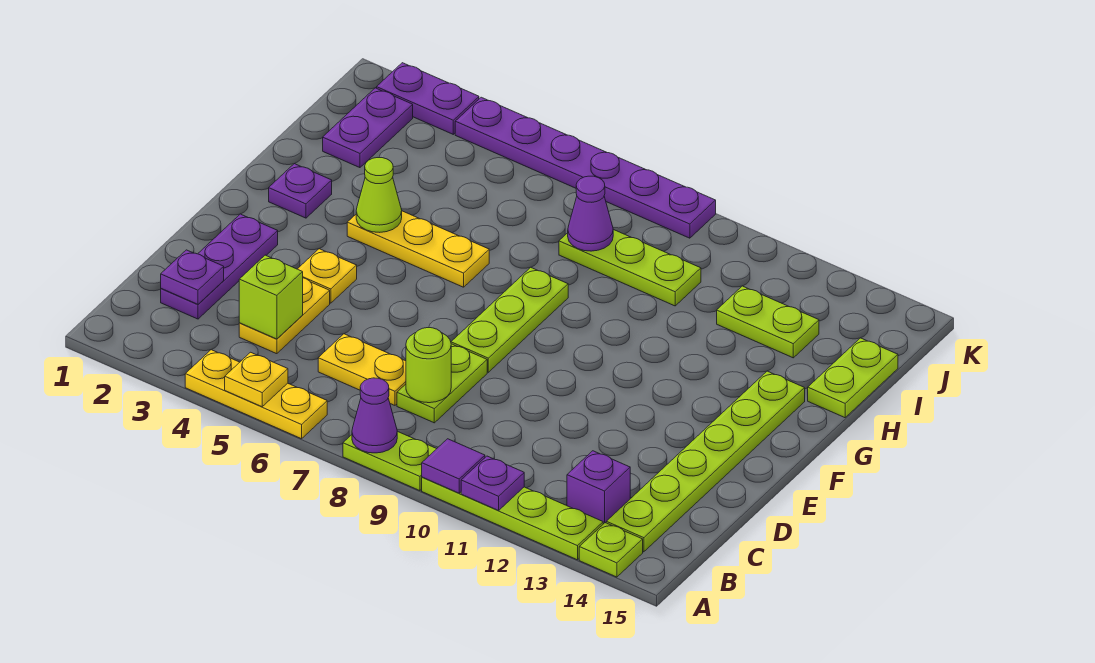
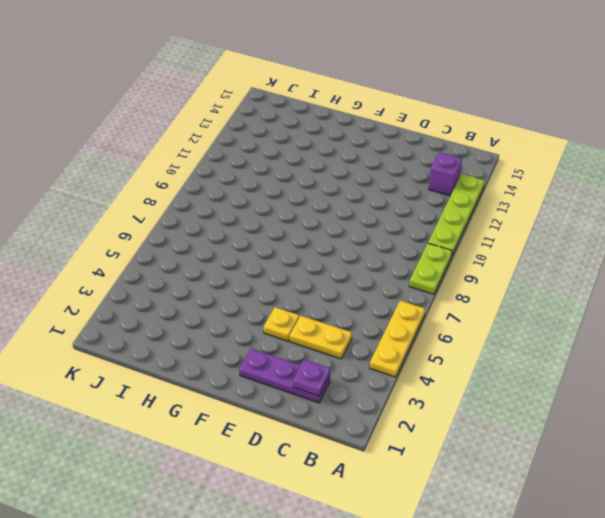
none -> lime plate A14 level 1
none -> lime plate B14:G14 level 1
none -> yellow plate C6:C7 level 1

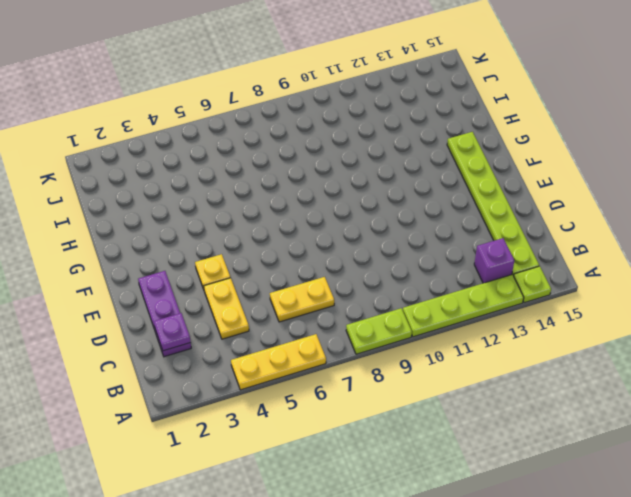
none -> lime plate C8:D8 level 1
none -> lime plate E8:G8 level 1
none -> purple plate G2 level 1

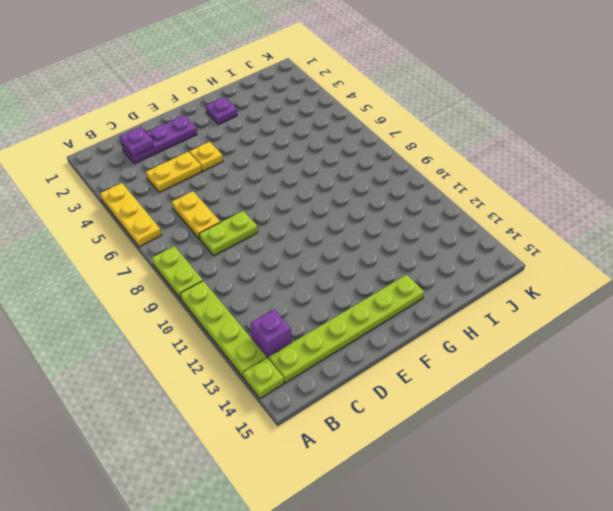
none -> lime plate E8:G8 level 1
none -> yellow plate G4:G6 level 1
none -> lime plate H15:I15 level 1

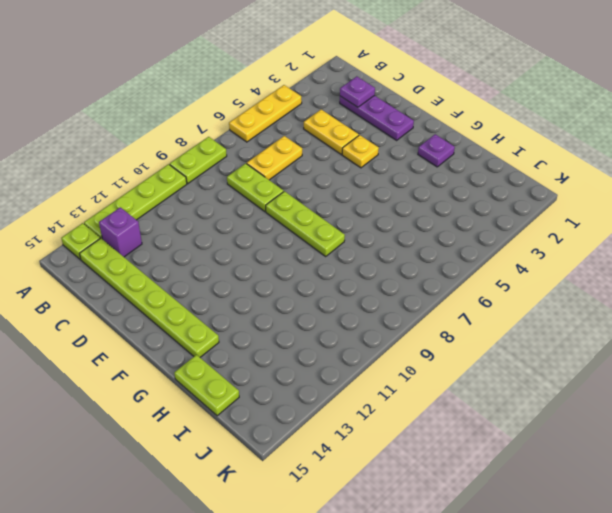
none -> yellow plate G4:G6 level 1
none -> purple plate I2:J2 level 1
none -> lime plate I8:I10 level 1

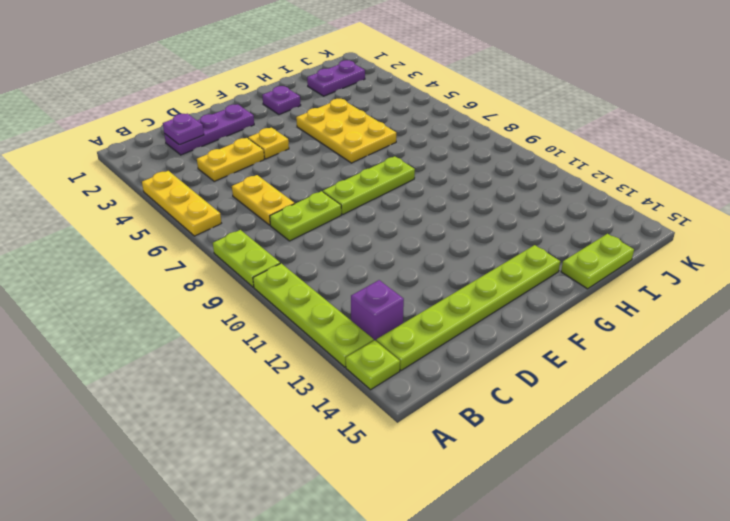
yellow plate G4:H6 level 1 -> yellow plate G4:G6 level 1
none -> lime plate I8:I10 level 1
none -> lime plate I12:I13 level 1
none -> purple plate K2:K3 level 1

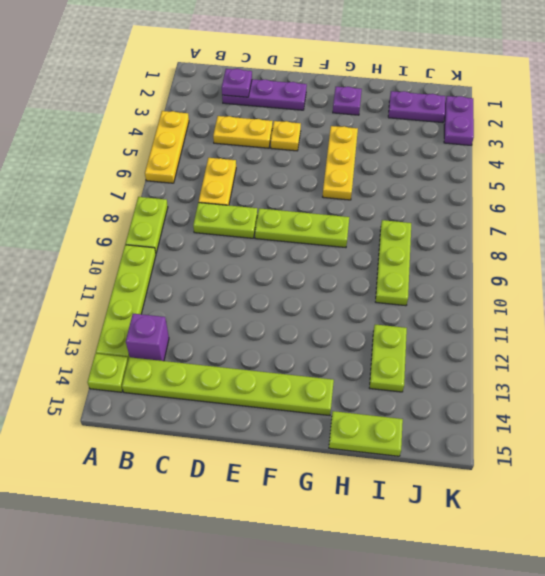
none -> purple plate K4:K9 level 1
none -> yellow plate A5 level 2
none -> purple cone A8 level 2

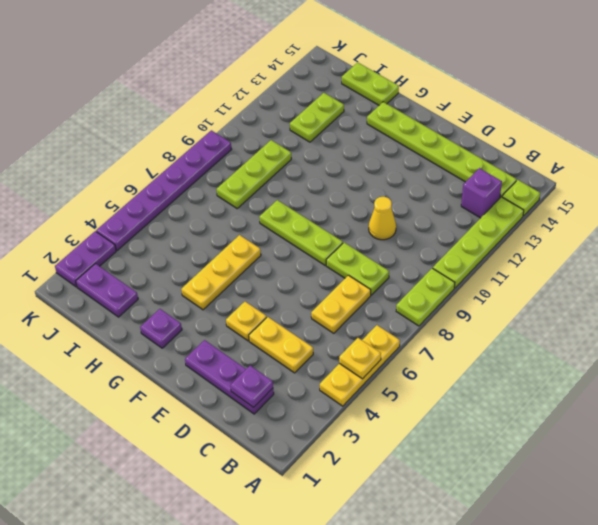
yellow cone D10 level 1 -> none
none -> purple cone A8 level 2
none -> purple tile A10 level 2
none -> purple plate A11 level 2

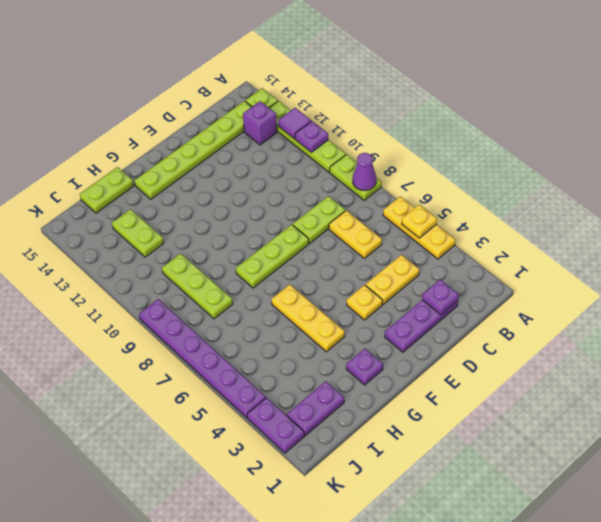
purple tile A12 level 2 -> purple tile A10 level 2
none -> lime brick C4 level 2
none -> lime round brick C8 level 2
none -> lime cone G4 level 2

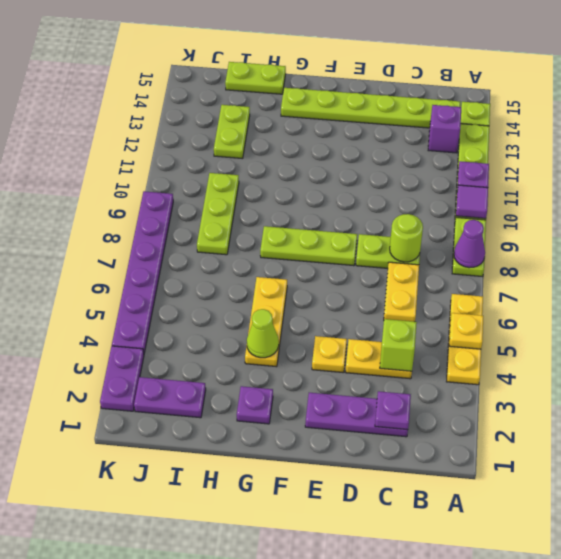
none -> purple cone I8 level 2

